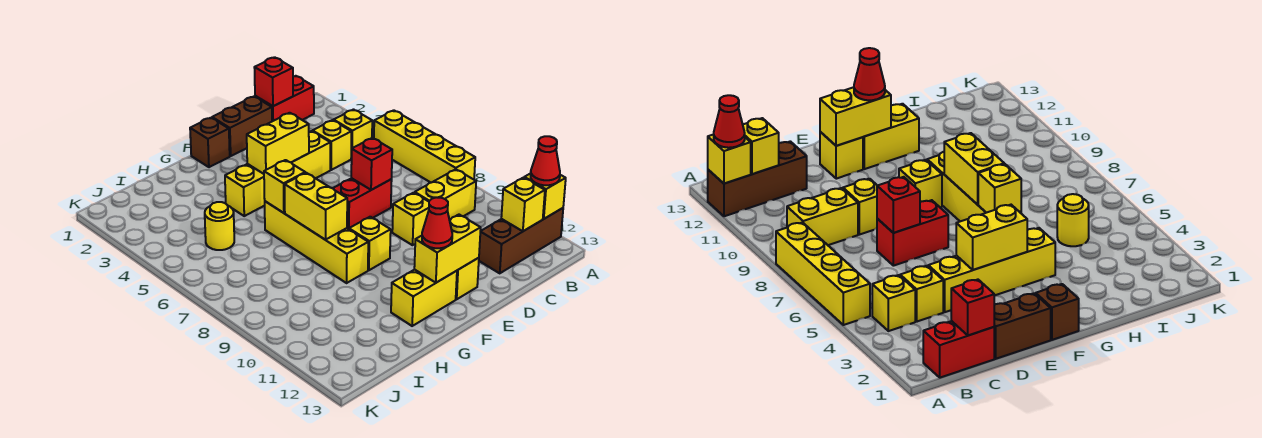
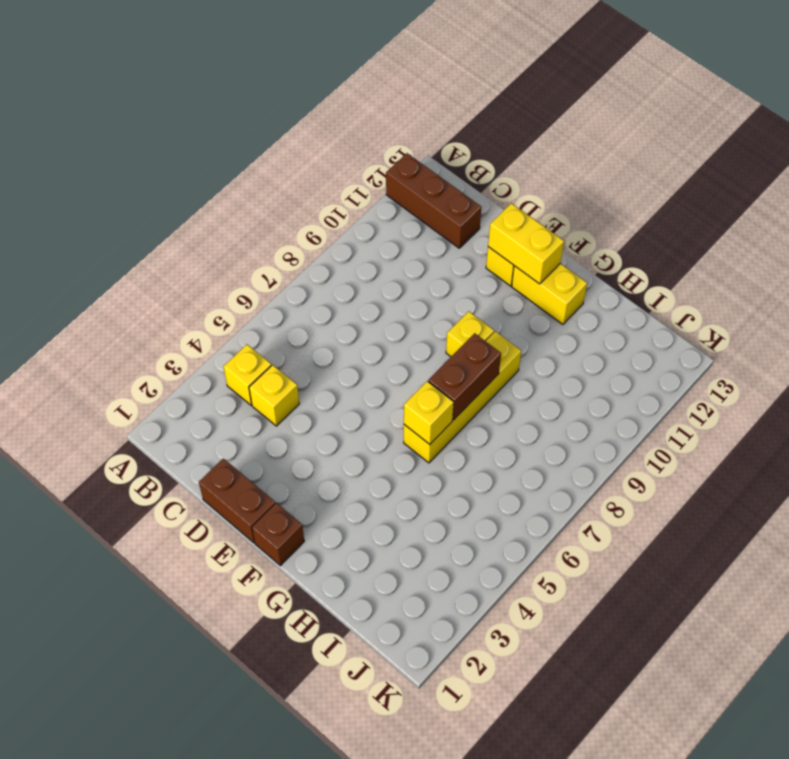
brown brick G7:G8 level 2 -> yellow brick G7:G8 level 2
none -> yellow brick A5:A8 level 1
none -> red brick B1:C1 level 1
none -> yellow brick B9:C9 level 1

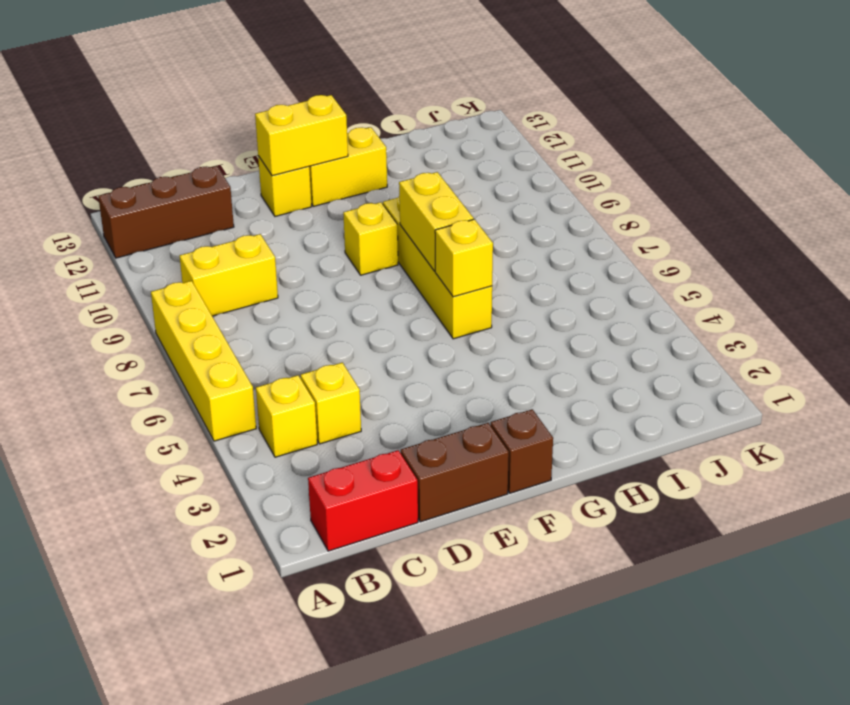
none -> yellow brick D4:G4 level 1
none -> red brick D7:E7 level 1
none -> yellow brick D9 level 1

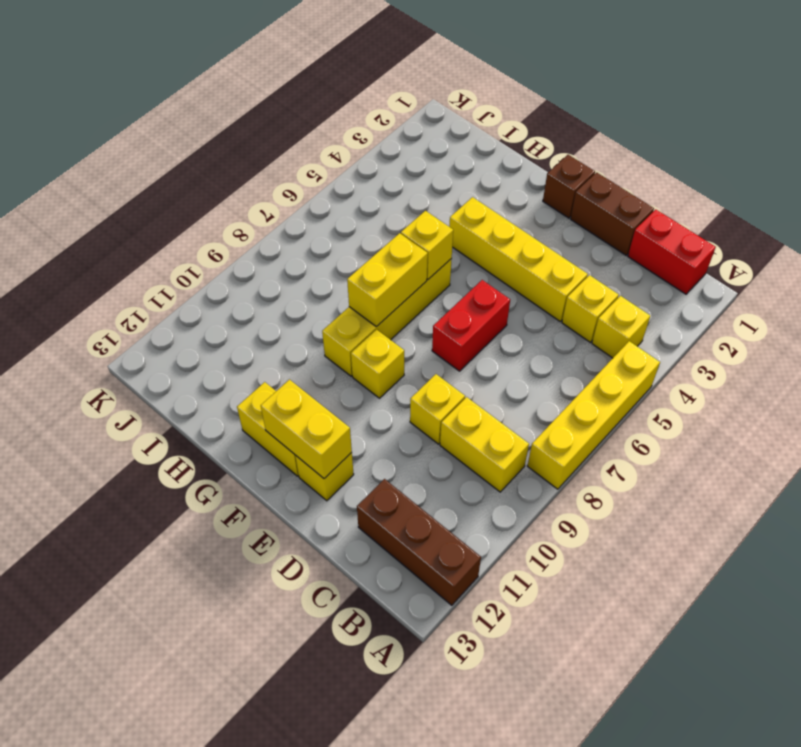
red brick E6:E7 level 1 -> red brick D7:E7 level 1
none -> yellow round brick I5 level 1
none -> yellow brick A12 level 2
none -> yellow brick B12 level 2

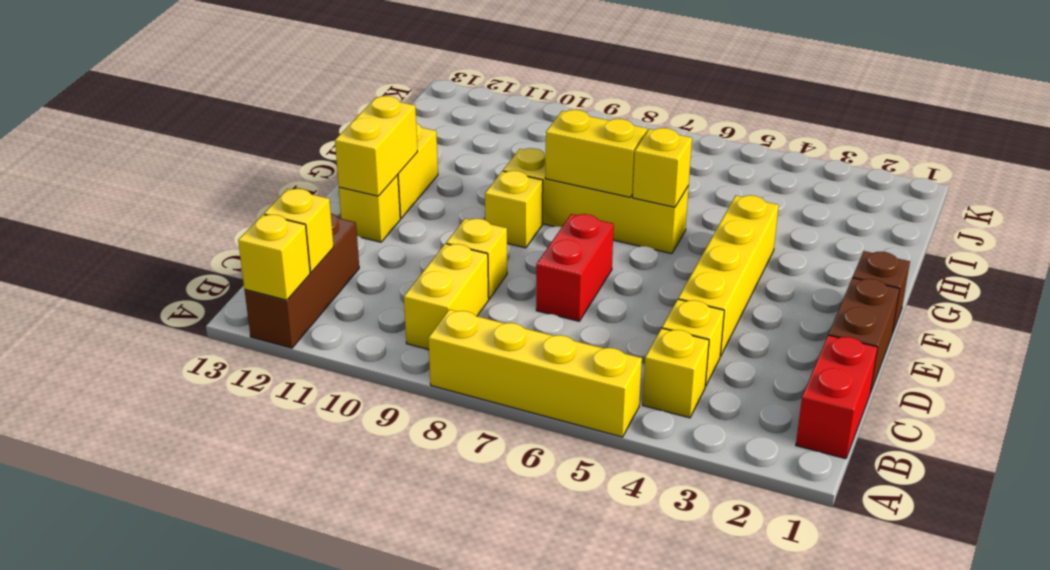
none -> yellow round brick I5 level 1
none -> red brick C1 level 2
none -> red brick D7 level 2

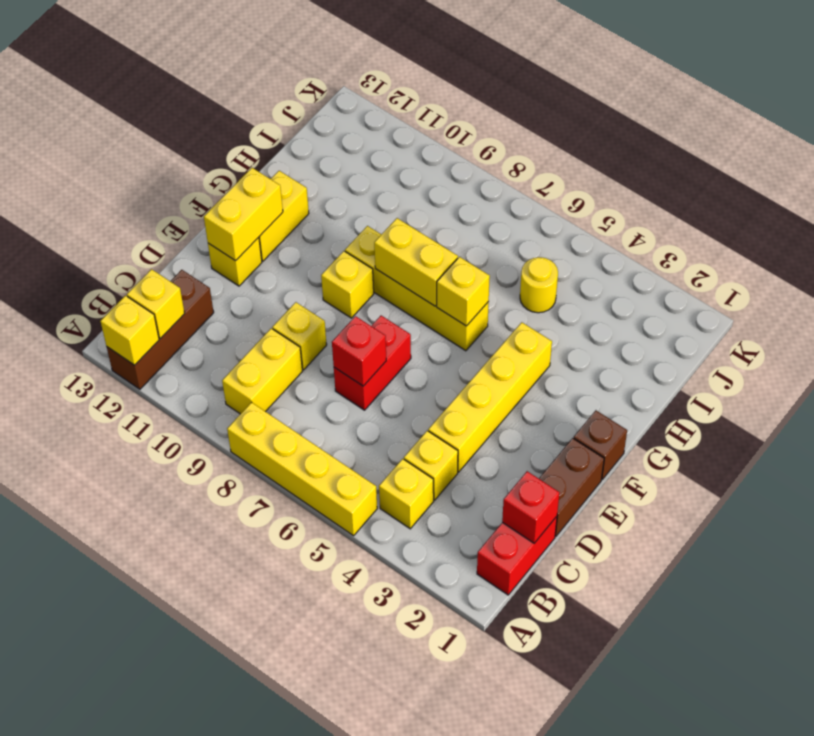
none -> yellow brick E4:F4 level 2
none -> red cone A12 level 3
none -> red cone F12 level 3

